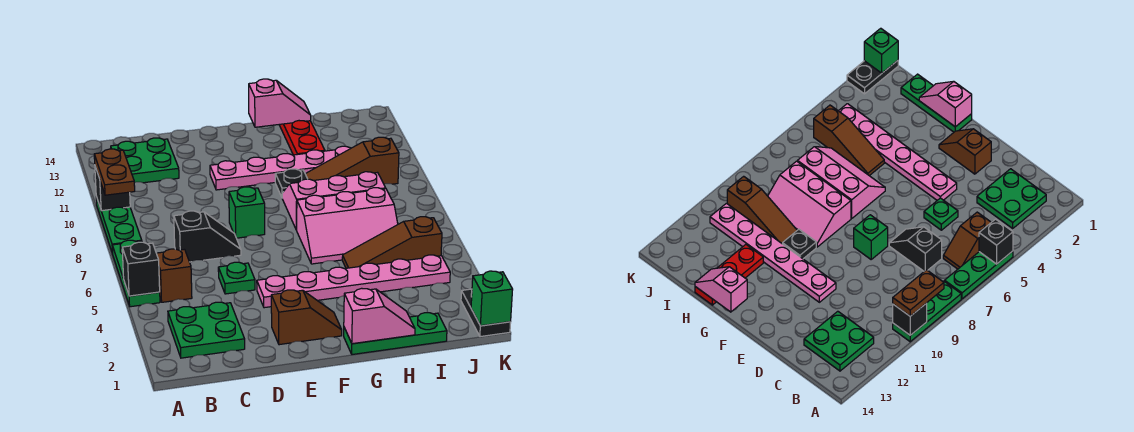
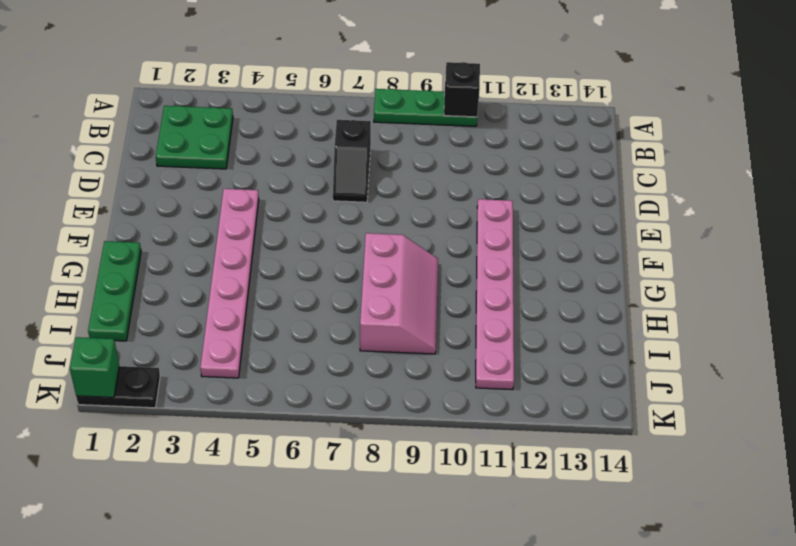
none -> green plate A5:A7 level 1
none -> brown slope B5:B6 level 1 top 5
none -> green plate B12:C13 level 1

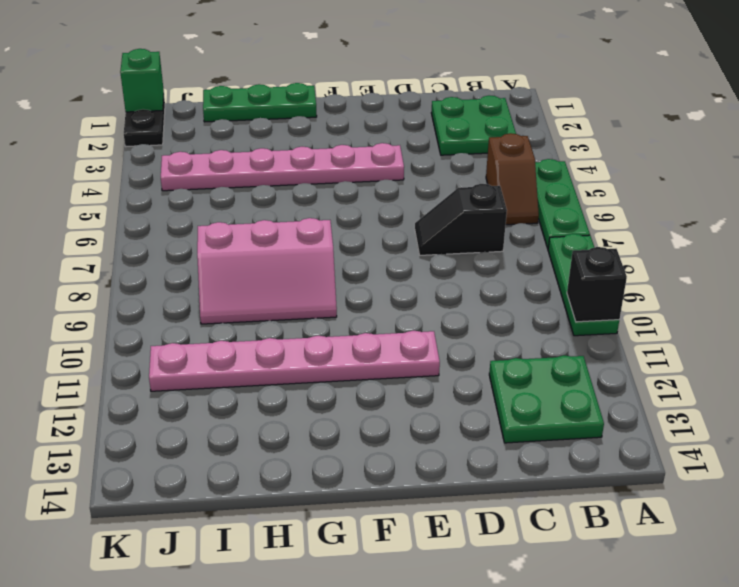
none -> green plate D5 level 1
none -> brown slope E2:F2 level 1 top E
none -> green brick E8 level 1

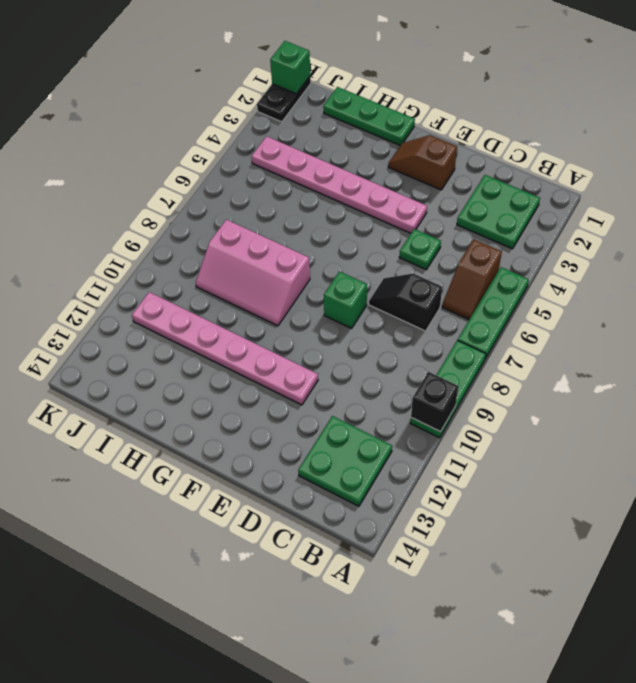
none -> pink slope G6:I7 level 1 top 7
none -> black plate G10 level 1
none -> brown slope H5:J5 level 1 top J

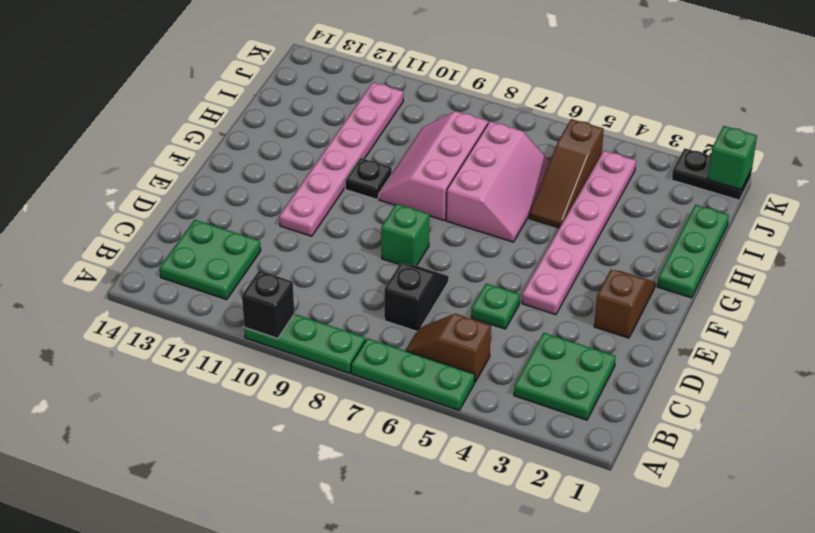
none -> brown slope H10:J10 level 1 top J
none -> red plate H12:H14 level 1
none -> black brick A5 level 2

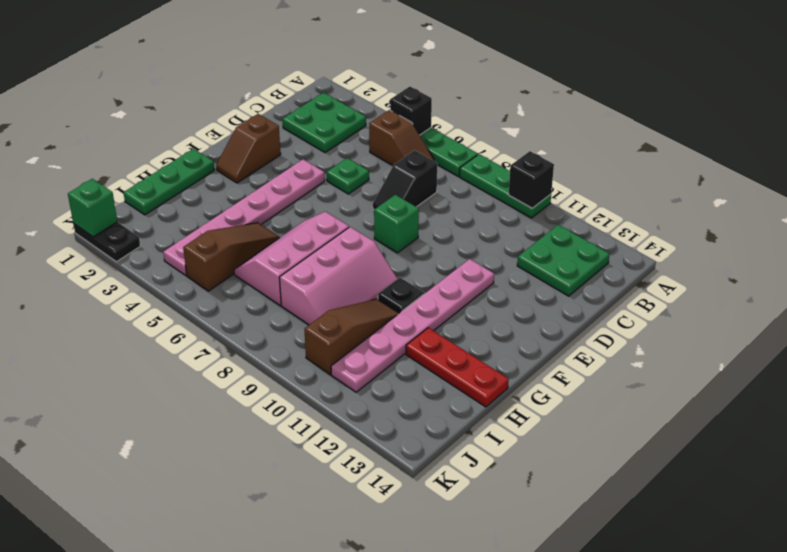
none -> pink slope G1:H1 level 2 top G
none -> pink slope G14:H14 level 2 top G
none -> brown plate A9:A10 level 3

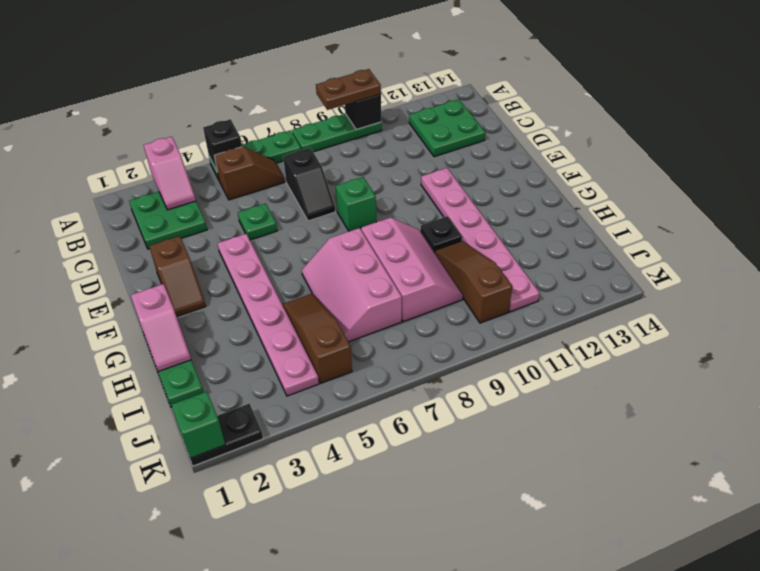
pink slope A3:B3 level 2 top A -> pink slope G14:H14 level 2 top G
none -> red plate H12:H14 level 1

